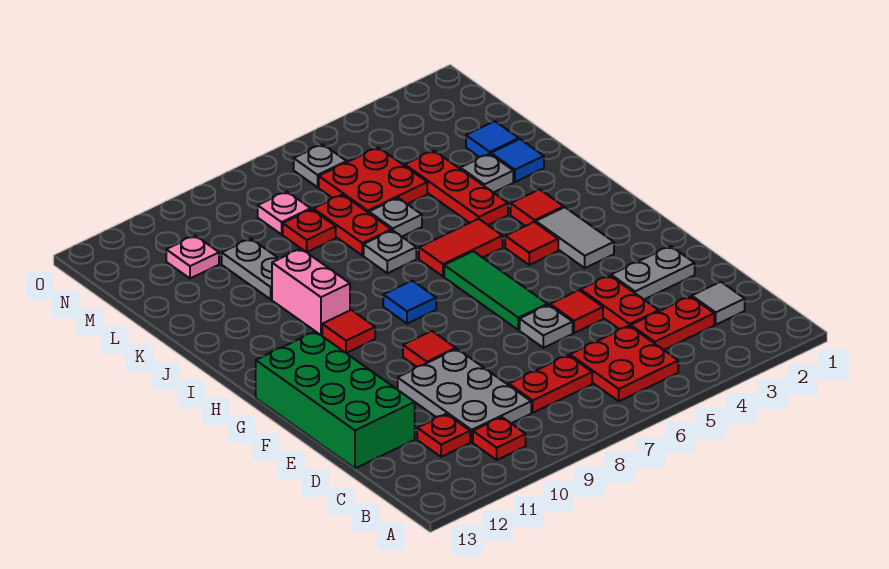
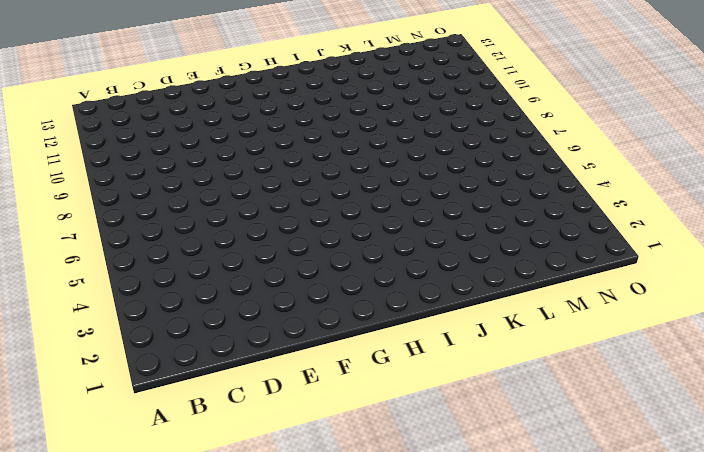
none -> red plate B5:C6 level 1
none -> red plate B10 level 1
none -> grey tile C2 level 1
none -> red plate C3:C4 level 1

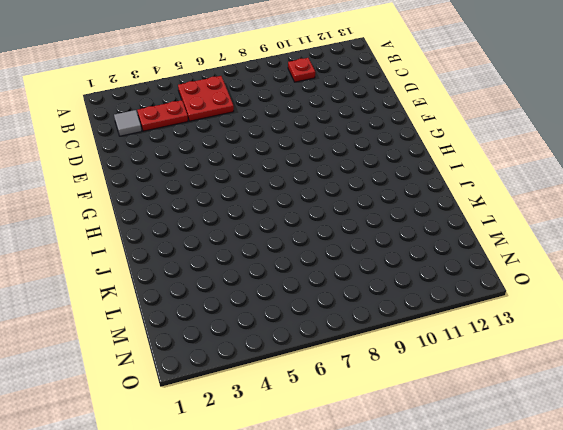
none -> red plate C7:C8 level 1
none -> grey plate C9:E10 level 1
none -> red plate C11 level 1
none -> red plate D4:E4 level 1

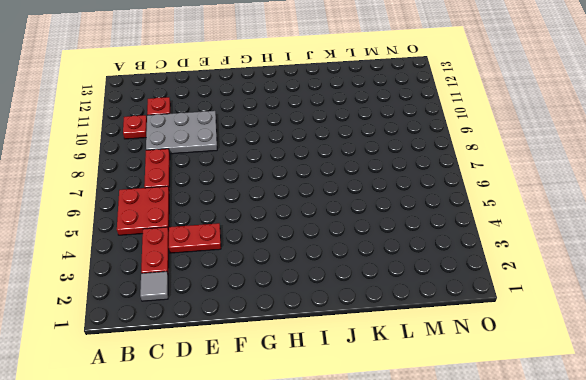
none -> green brick D12:G13 level 1
none -> grey plate E2:E3 level 1
none -> red tile E5 level 1
none -> grey plate E6 level 1

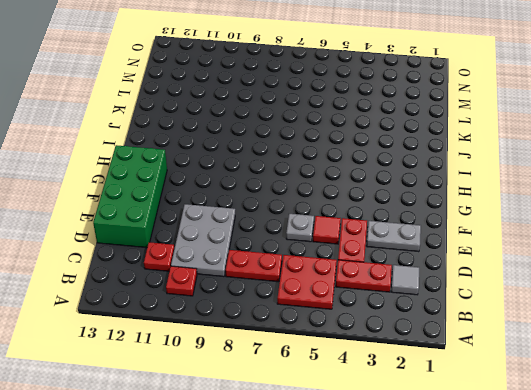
none -> green tile F6:H6 level 1
none -> red tile F9 level 1
none -> grey tile G3:H3 level 1
none -> red tile H4 level 1

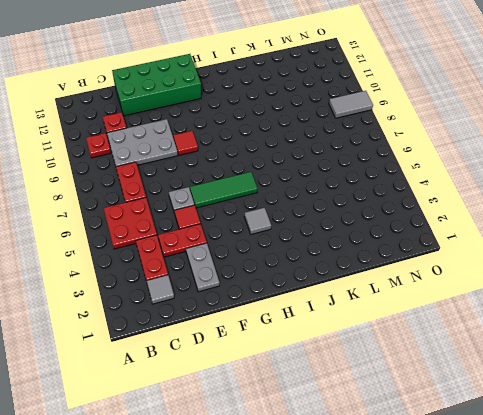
grey tile H4 level 1 -> red tile H4 level 1
grey tile N9:O9 level 1 -> grey tile G3:H3 level 1
none -> blue tile H8 level 1
none -> red tile H10 level 1
none -> red tile I3 level 1
none -> red tile I5:I6 level 1

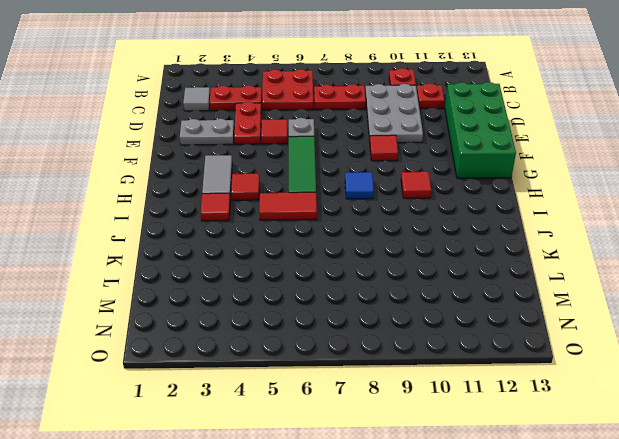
none -> pink brick I10:J10 level 1
none -> red plate J4:L4 level 1
none -> grey plate J7 level 1
none -> blue tile K2 level 1

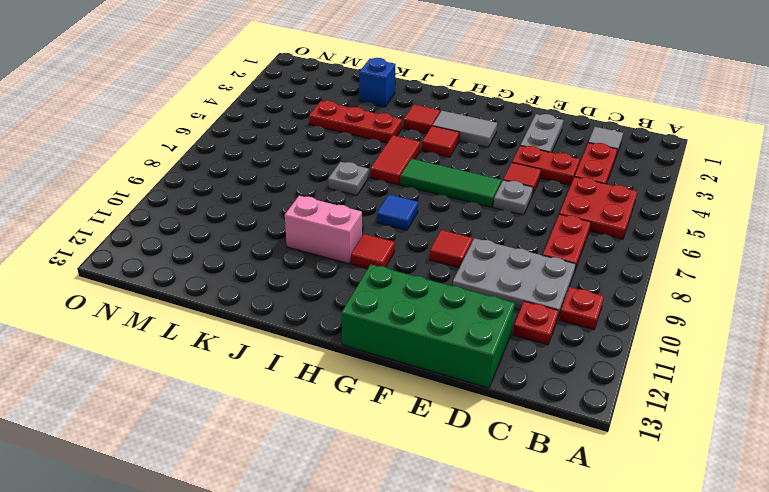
blue brick K2 level 1 -> blue tile K2 level 1
none -> grey plate K3 level 1
none -> grey plate K6 level 1
none -> red plate K7:L7 level 1
none -> grey plate K10:L10 level 1

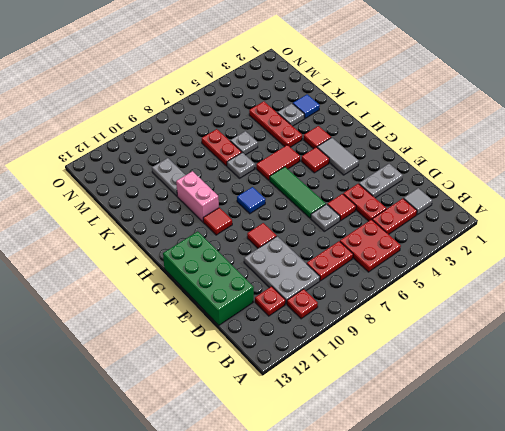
none -> blue tile L2 level 1
none -> red plate L5:M6 level 1
none -> red plate L8 level 1
none -> pink plate M8 level 1

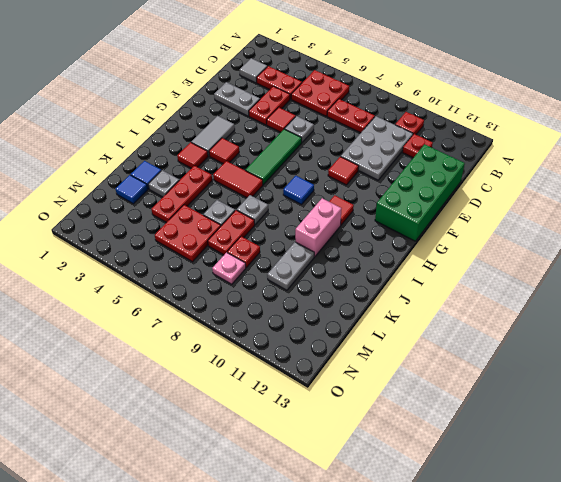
none -> pink plate M11 level 1
none -> grey plate N6 level 1

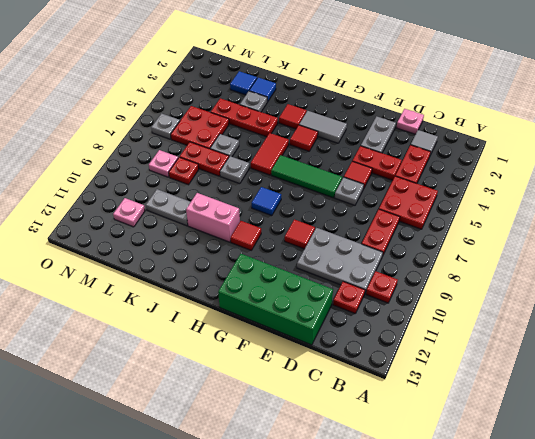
pink plate D1 level 1 -> none

